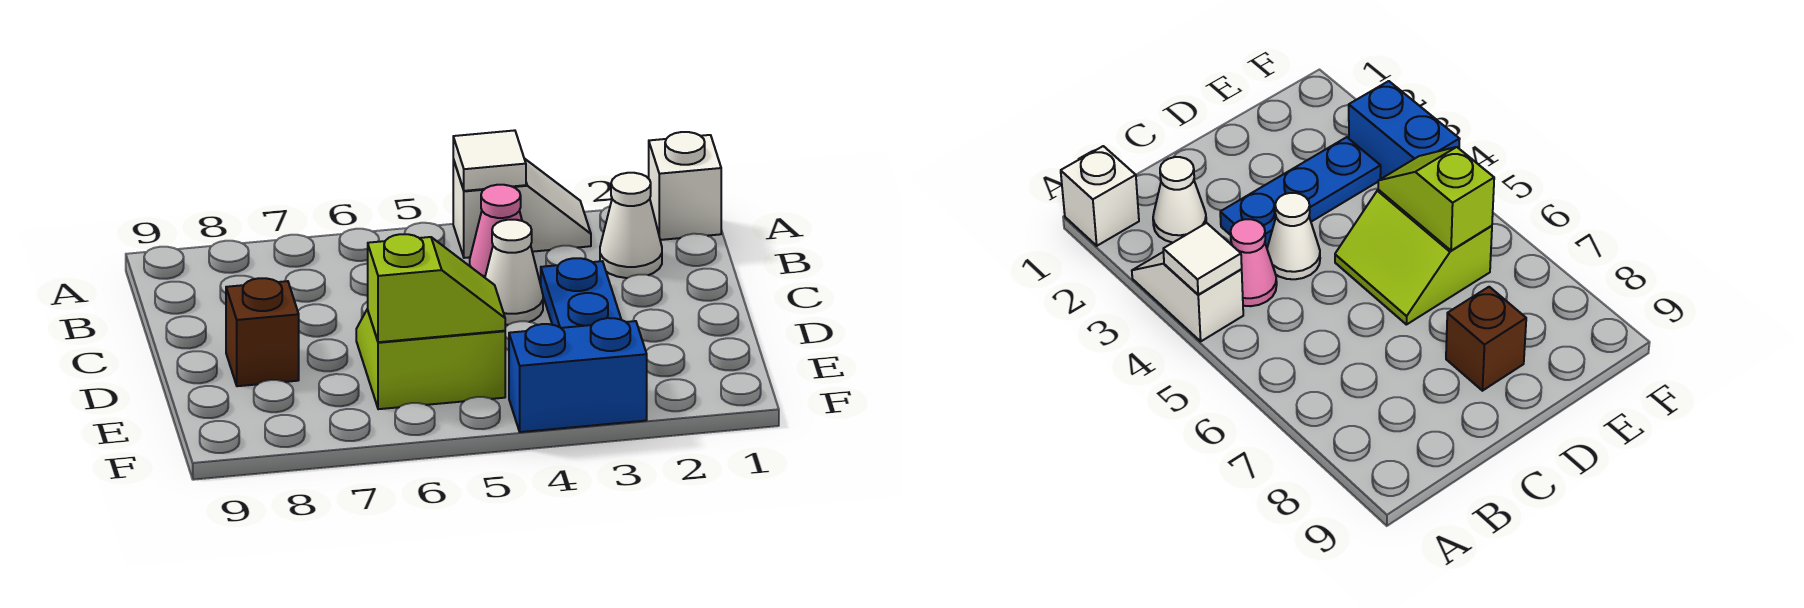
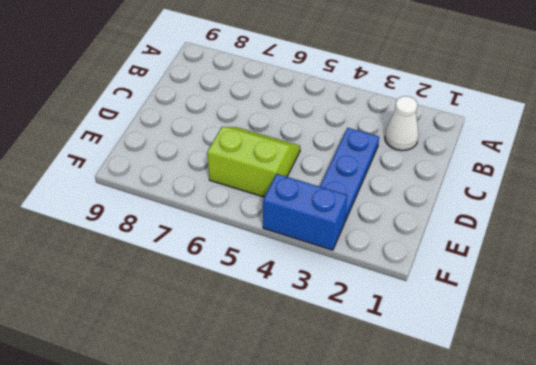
none -> white brick A1 level 1
none -> white slope A3:A4 level 1 top 4

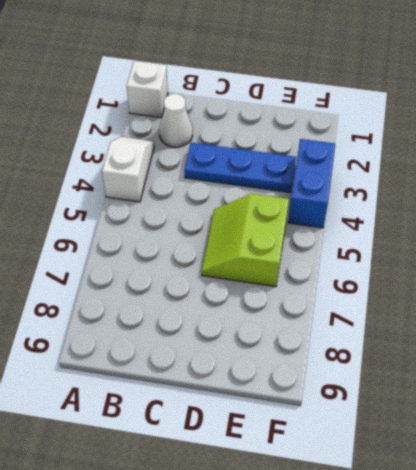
none -> pink cone B4 level 1
none -> white cone C4 level 1

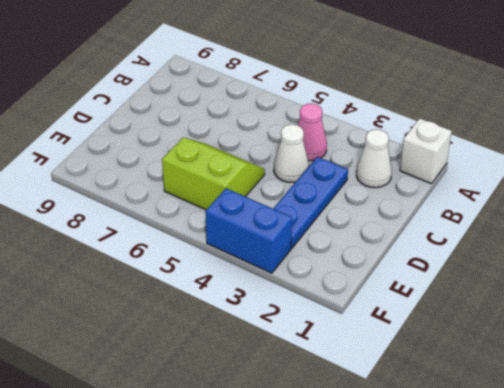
none -> white slope A3:A4 level 1 top 4
none -> brown brick D8 level 1

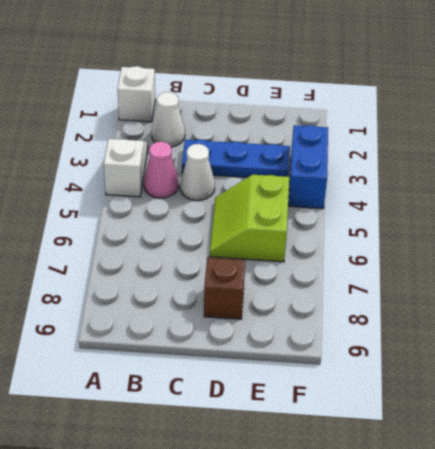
none -> white tile A4 level 2
none -> lime slope E5:E6 level 2 top 6

